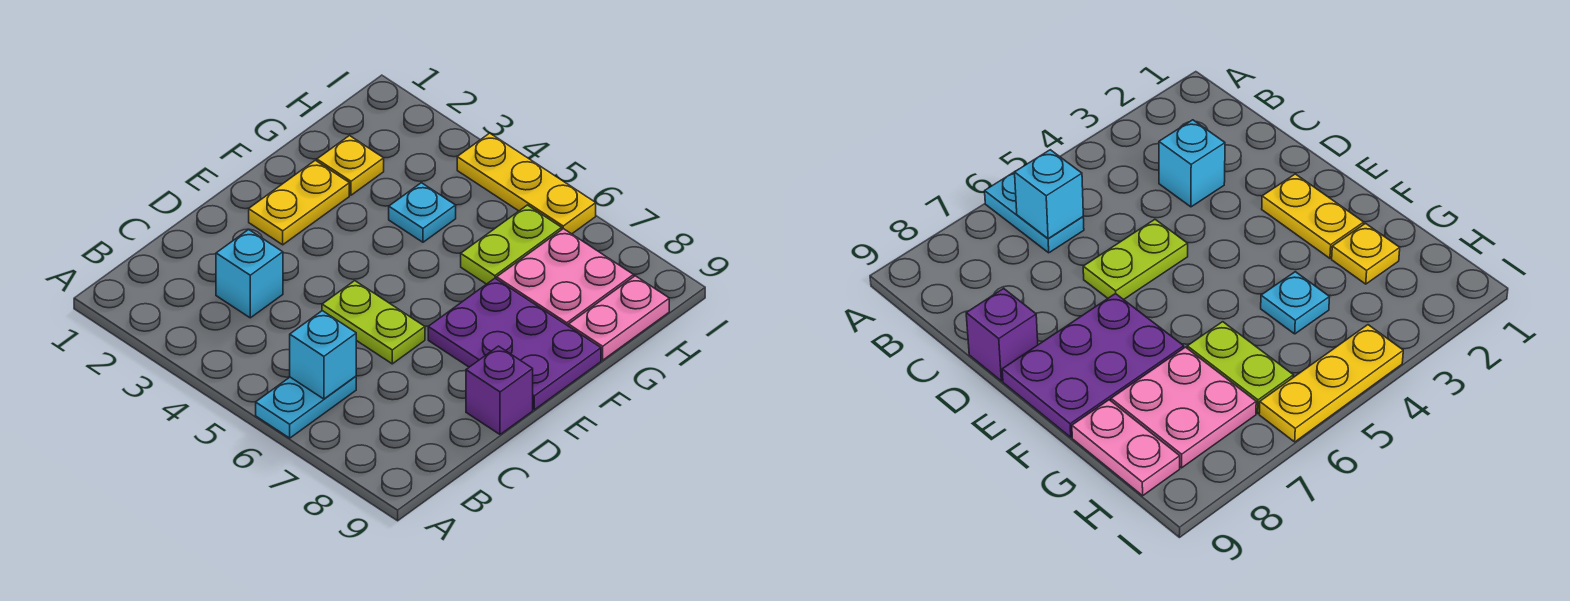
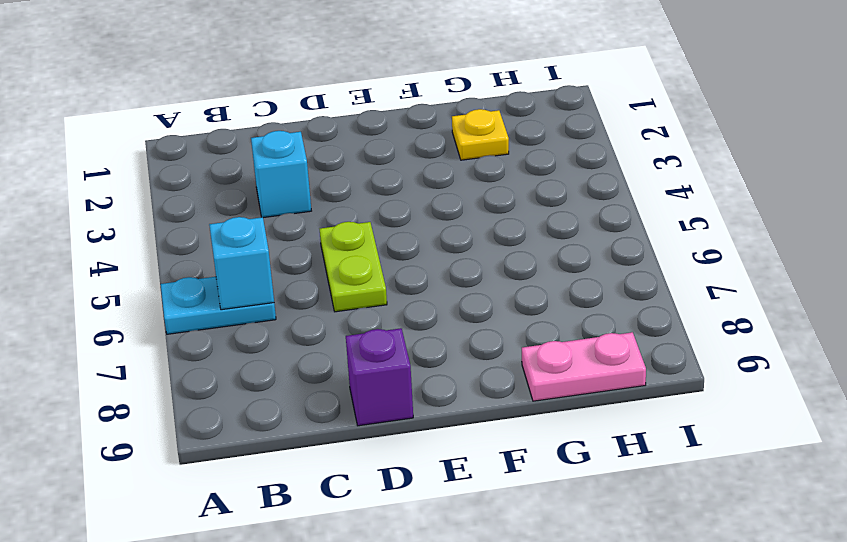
none -> yellow plate E2:F2 level 1
none -> purple plate E7:F9 level 1
none -> cyan plate G4 level 1

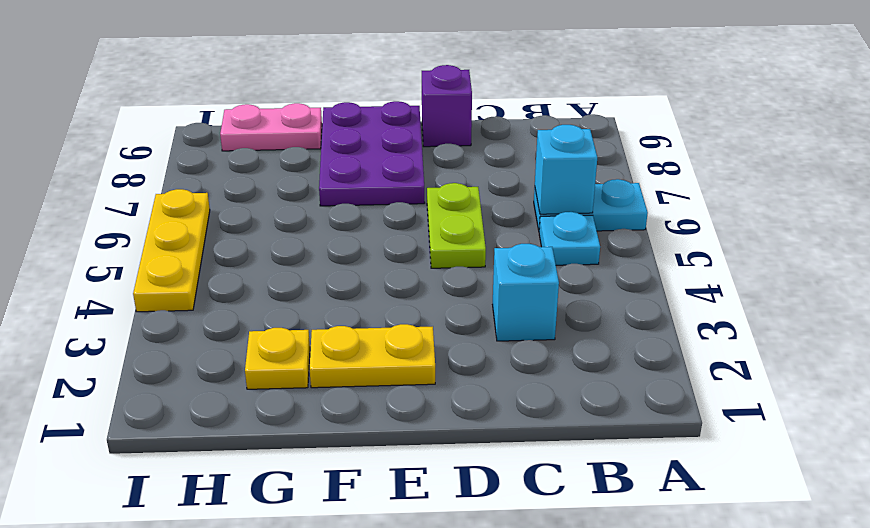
cyan plate B5 level 1 -> cyan plate G4 level 1
none -> lime plate G6:H6 level 1
none -> pink plate G7:H8 level 1

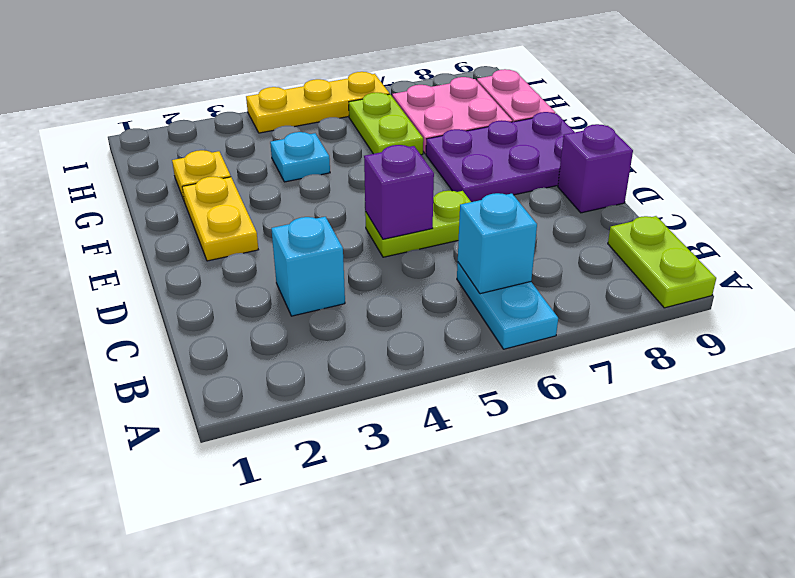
lime plate A9:B9 level 1 -> none
purple brick D5 level 2 -> none

